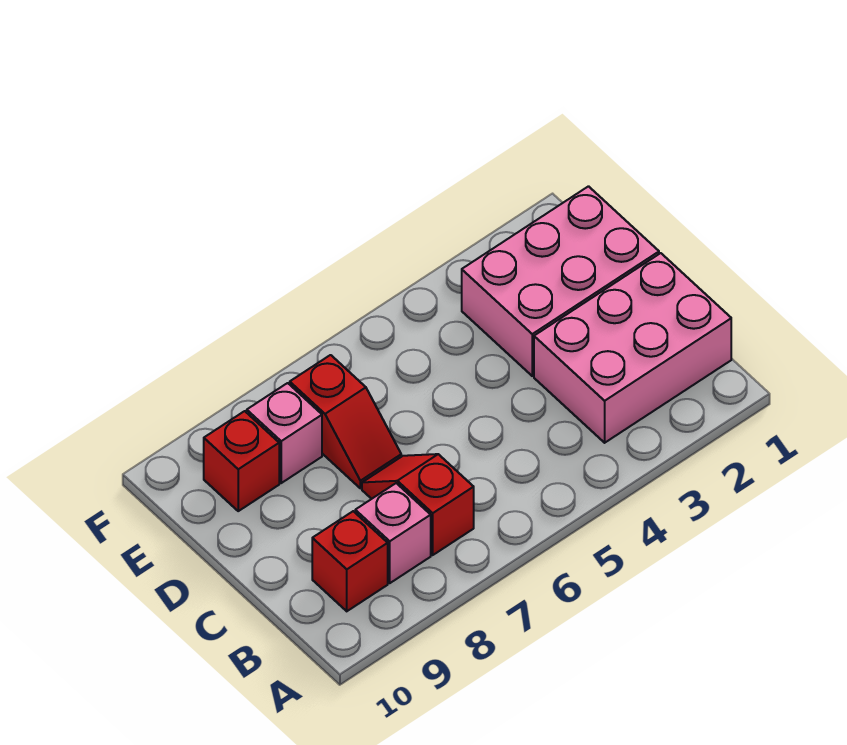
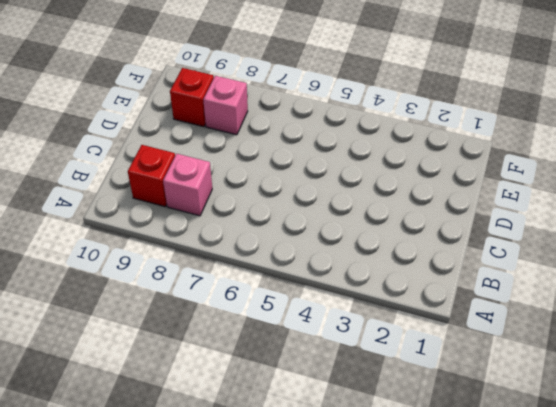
none -> pink brick B1:C3 level 1
none -> red slope B7:C7 level 1 top B

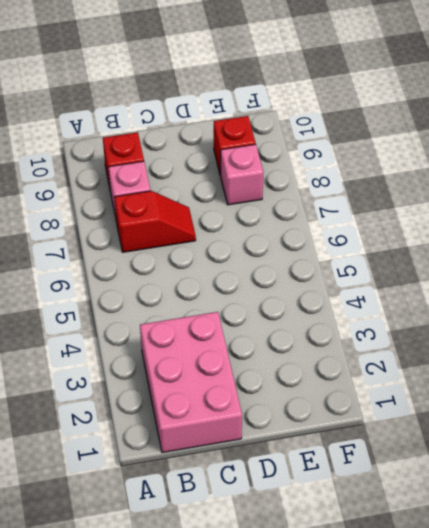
none -> pink brick D1:E3 level 1
none -> red slope D7:E7 level 1 top E

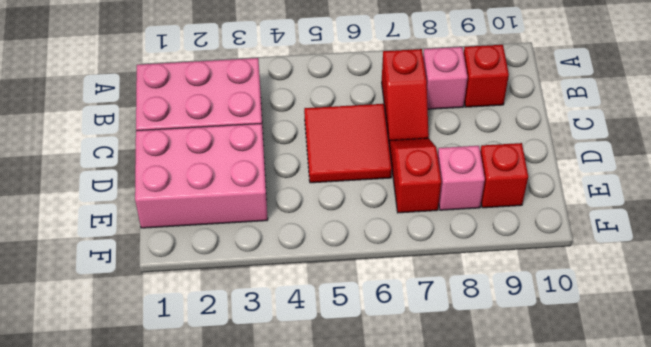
red tile C5:D6 level 1 -> none

